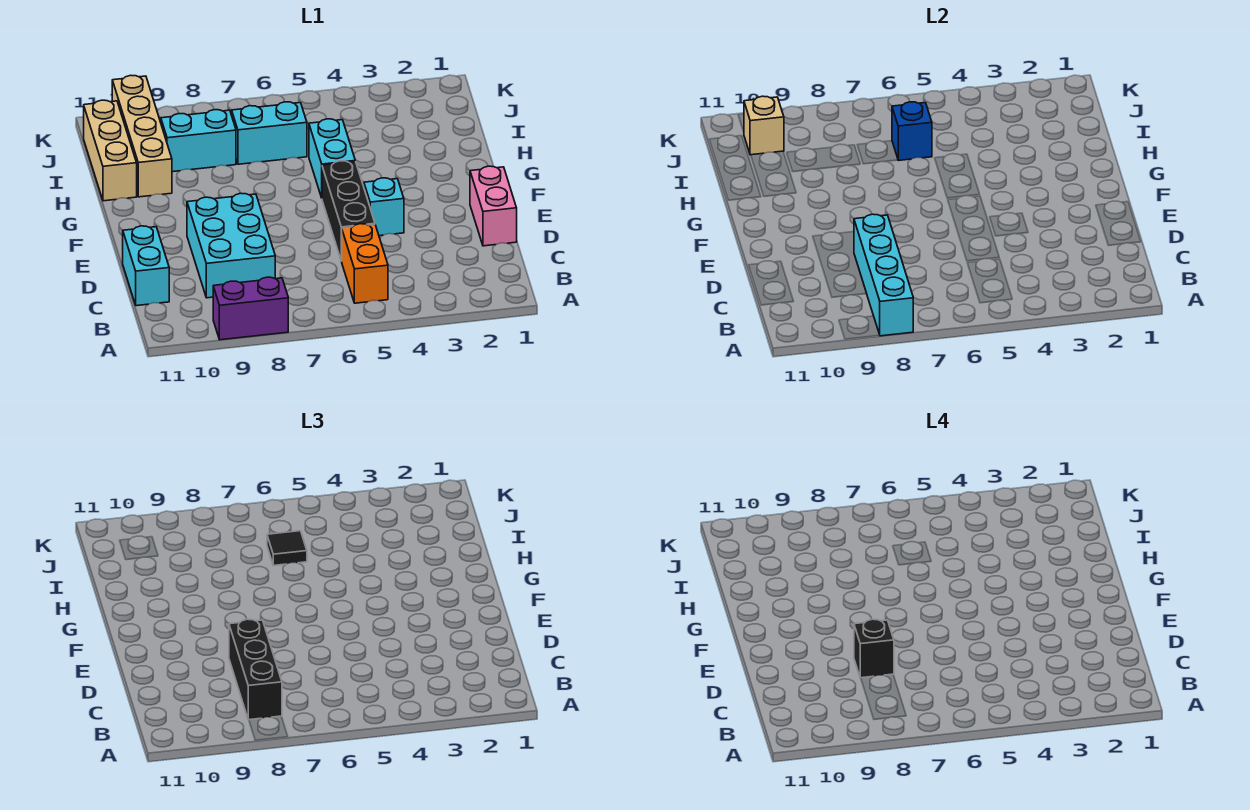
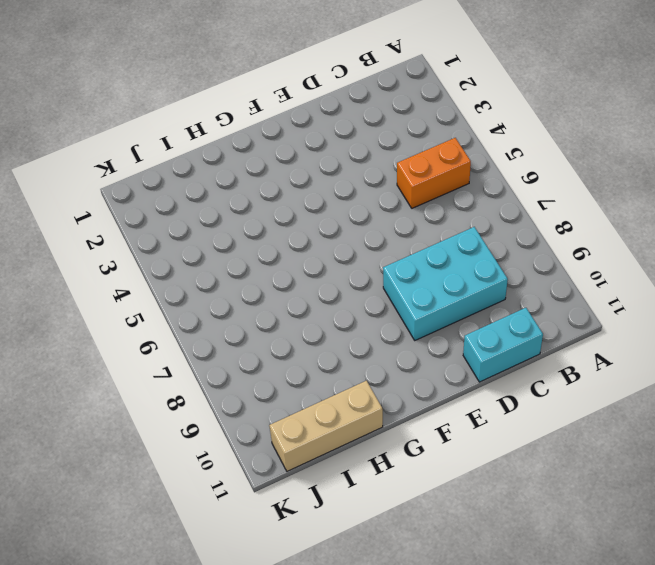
none -> purple brick A8:A9 level 1
none -> pink brick D1:E1 level 1
none -> black brick D5:F5 level 1

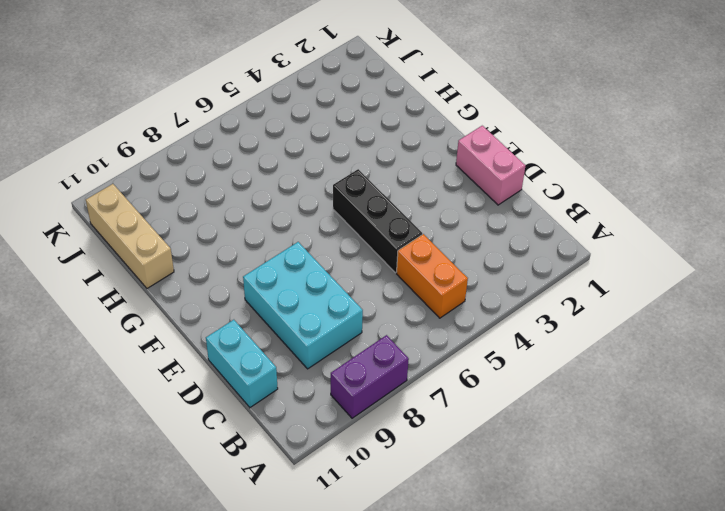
none -> cyan brick E4 level 1
none -> cyan brick G5:H5 level 1
none -> tan brick H10:K10 level 1

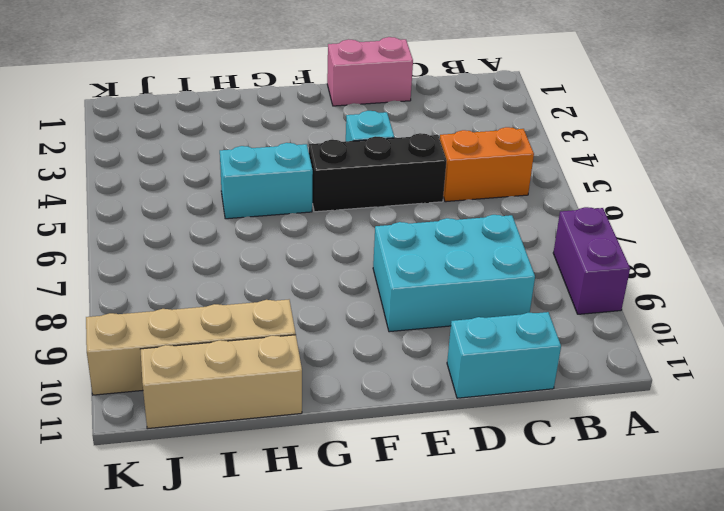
none -> cyan brick I6:I7 level 1
none -> cyan brick I8:I9 level 1
none -> cyan brick A8:D8 level 2

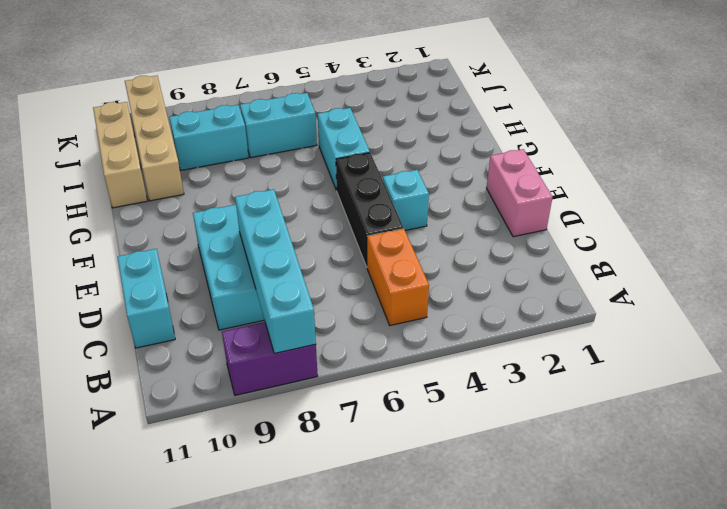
none -> blue brick I6 level 2
none -> tan brick J10 level 2
none -> black brick B8:D8 level 3

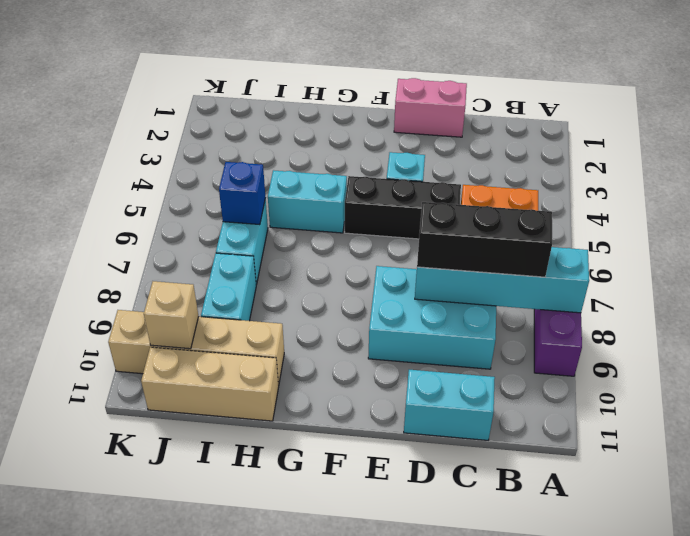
none -> black tile I6 level 3
none -> black brick D8 level 4

